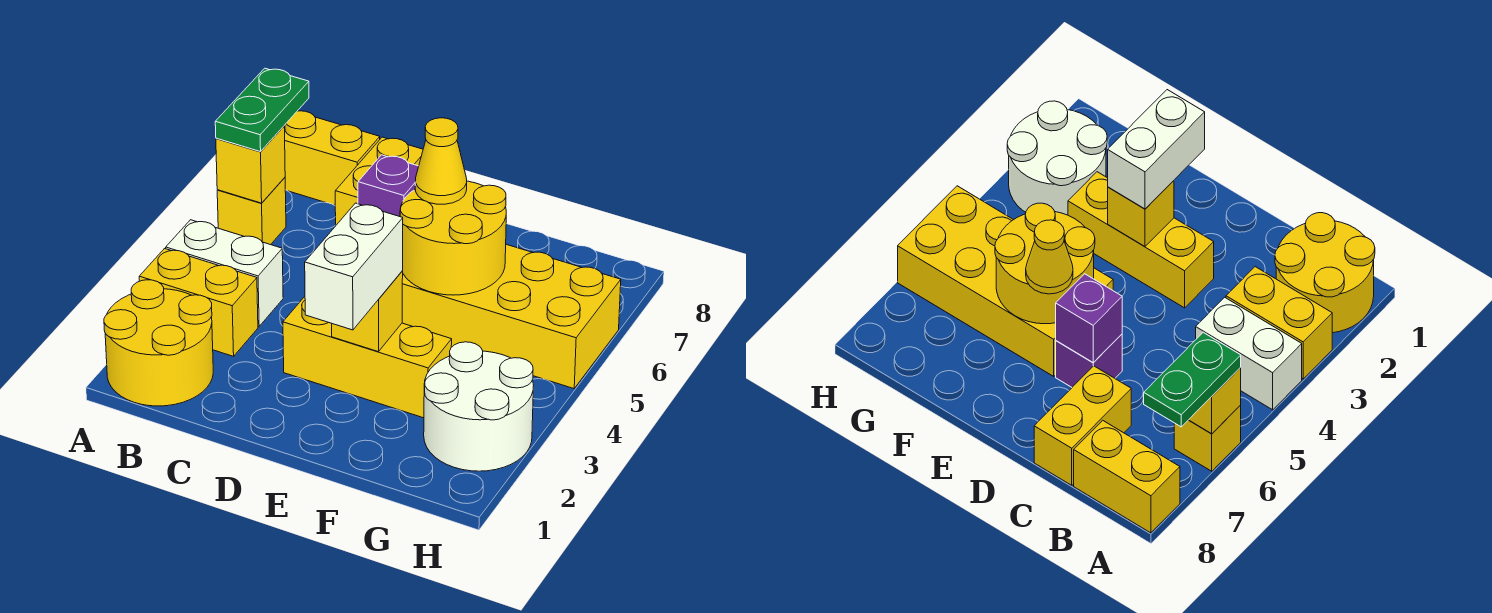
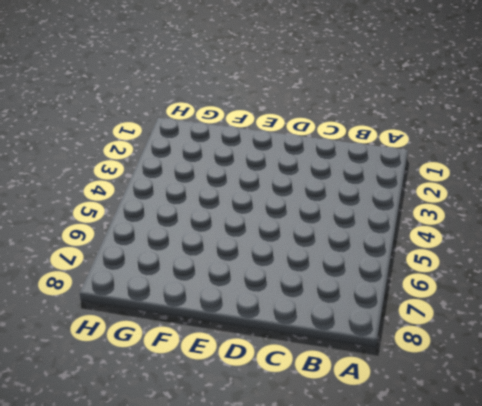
none -> yellow round brick A1:B2 level 1
none -> yellow brick A3:B3 level 1
none -> white brick A4:B4 level 1

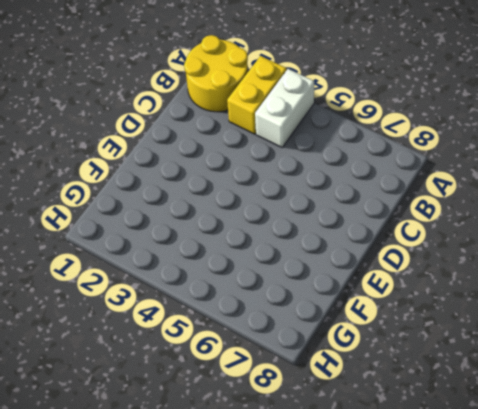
none -> yellow brick A6 level 1
none -> yellow brick A8:B8 level 1
none -> yellow brick C7:C8 level 1

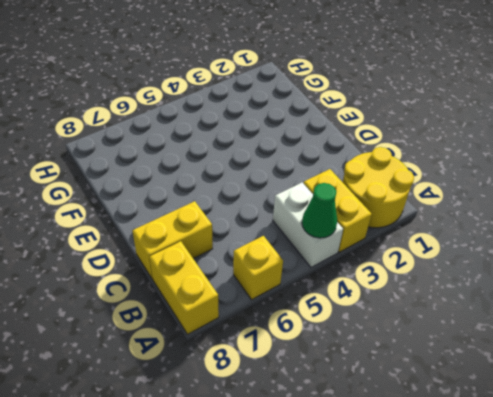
green cone A4 level 2 -> none
none -> yellow brick D3:F3 level 1
none -> purple brick D6 level 1
none -> yellow brick E5:H6 level 1

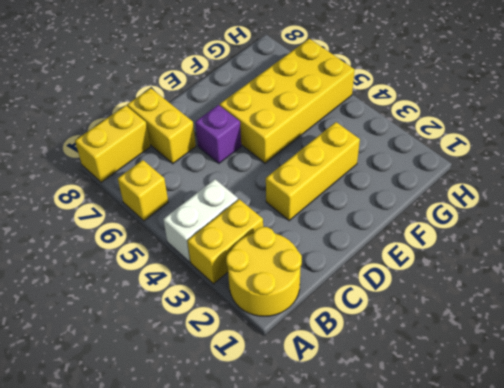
none -> white round brick G2:H3 level 1
none -> yellow brick A6 level 2
none -> purple brick D6 level 2

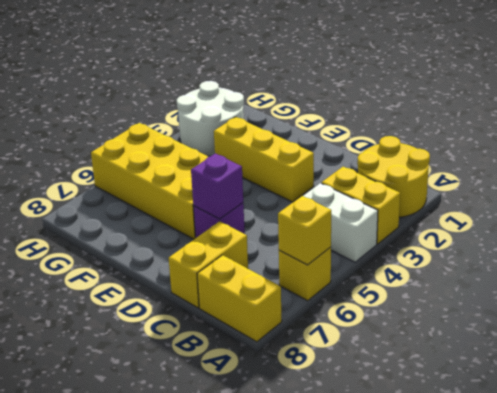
none -> yellow brick E3 level 2
none -> yellow round brick E5:F6 level 2
none -> green plate A6:A7 level 3

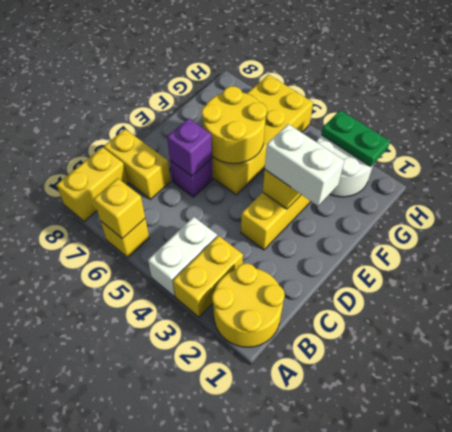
green plate H2:H3 level 2 -> green plate A6:A7 level 3
none -> yellow cone E6 level 3

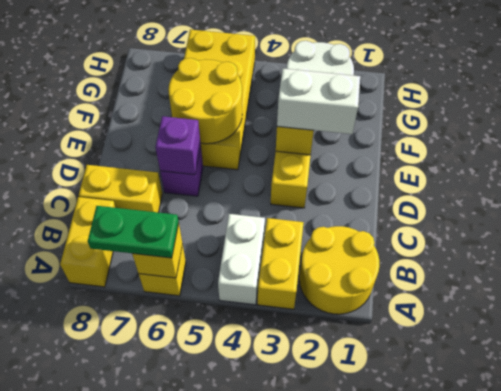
none -> yellow cone E6 level 3

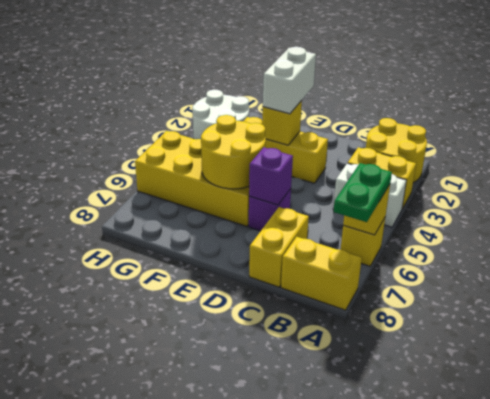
none -> yellow cone E6 level 3

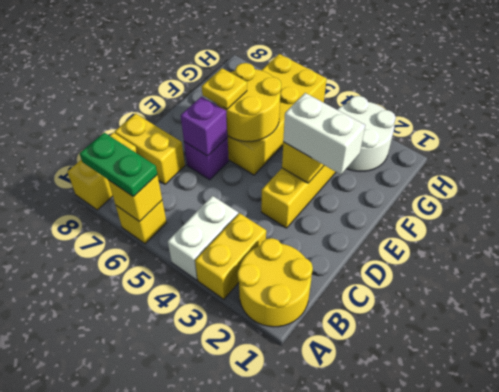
yellow plate E6 level 3 -> yellow cone E6 level 3

